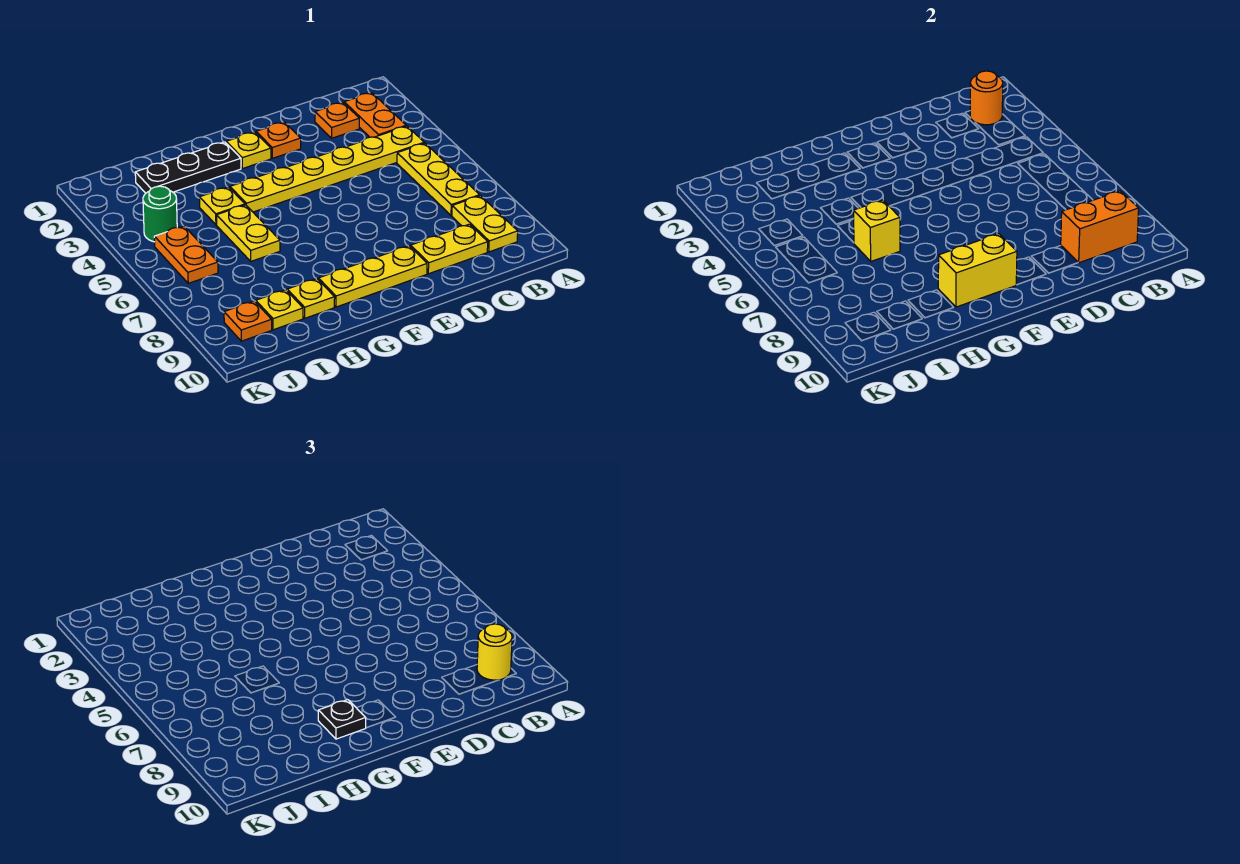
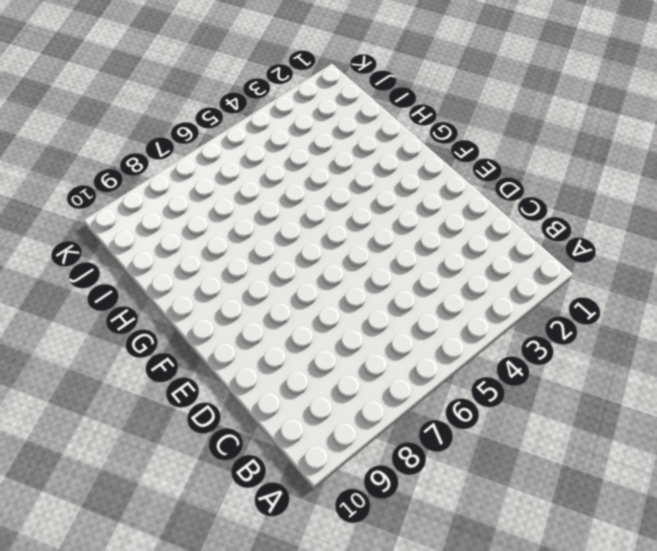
none -> orange plate B2:B3 level 1
none -> yellow plate B4:G4 level 1
none -> yellow plate B5:B7 level 1

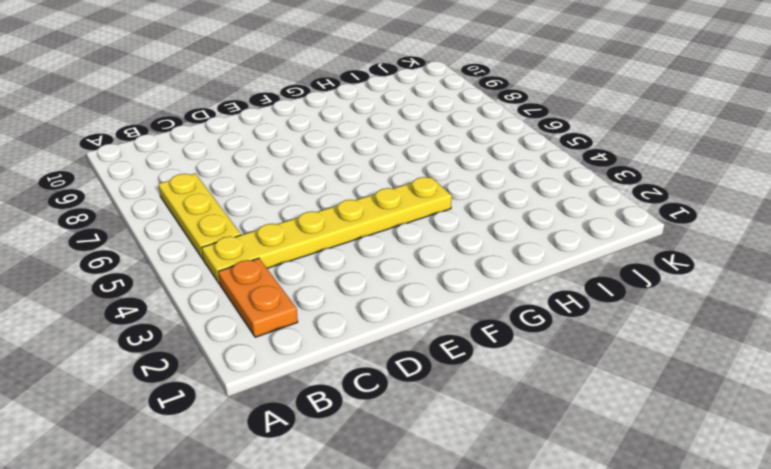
none -> yellow plate B8:B9 level 1
none -> orange plate C2 level 1
none -> yellow plate C9:D9 level 1

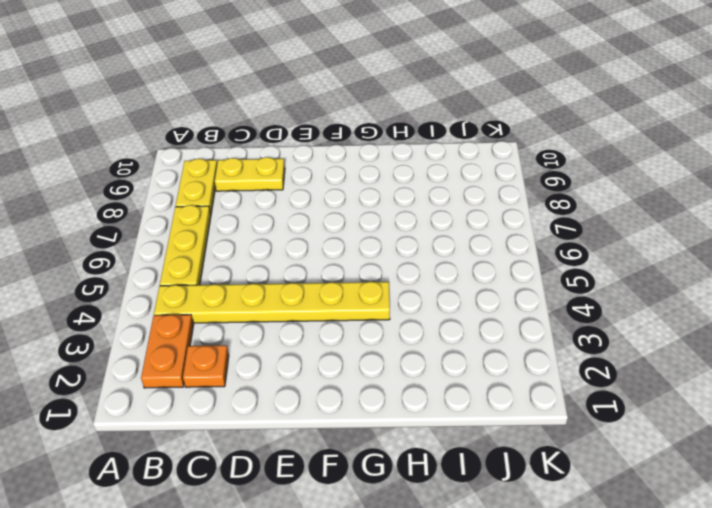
none -> orange plate E2 level 1
none -> yellow plate E9:G9 level 1
none -> yellow plate F2 level 1

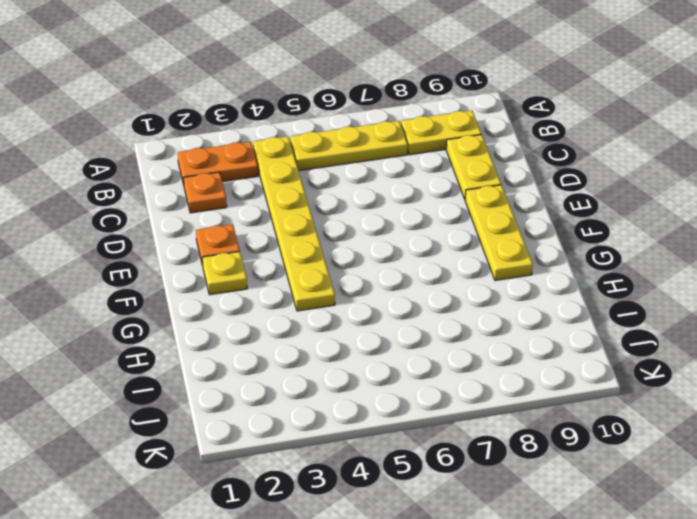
none -> black plate G2:I2 level 1
none -> yellow plate H4 level 1
none -> yellow plate H5:H6 level 1

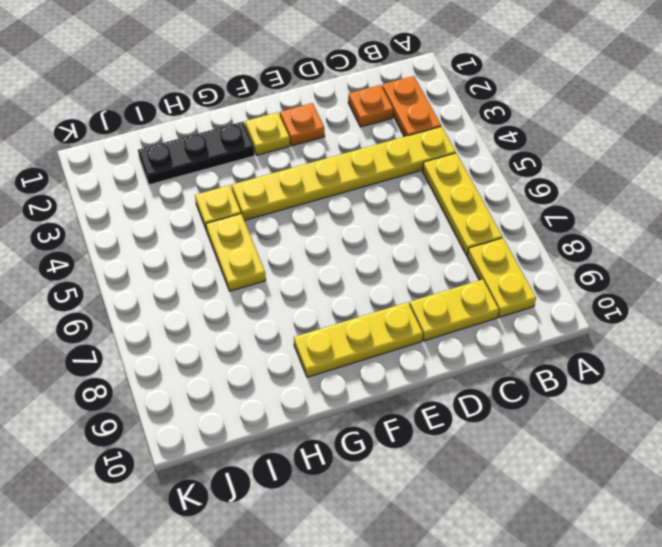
none -> yellow plate H9 level 1
none -> yellow plate I9 level 1
none -> green round brick J4 level 1

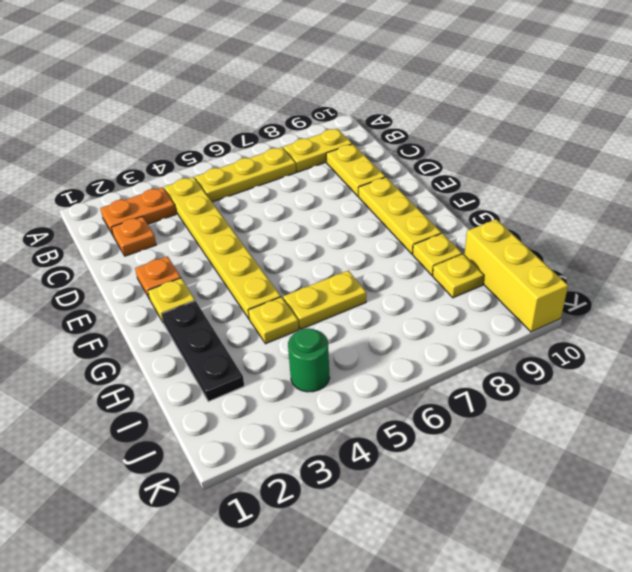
yellow brick I10:K10 level 1 -> none
none -> orange plate J5:J6 level 1
none -> orange plate J9 level 1
none -> orange round brick B2 level 2

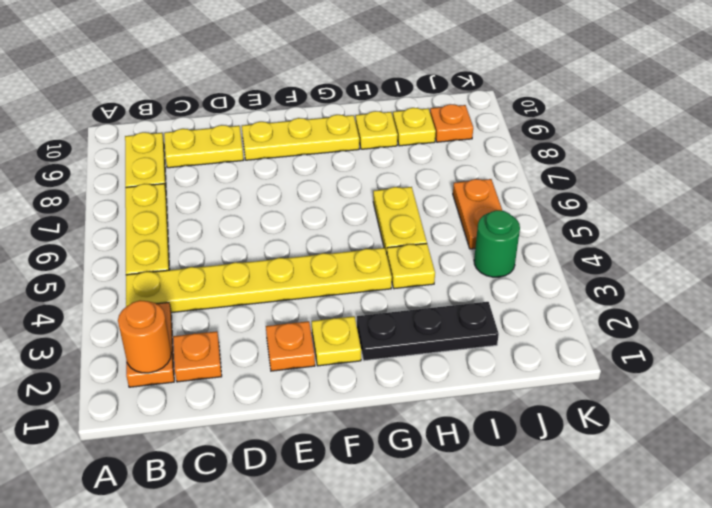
none -> orange brick B9:C9 level 2
none -> yellow brick F9:G9 level 2
none -> yellow brick H6 level 2

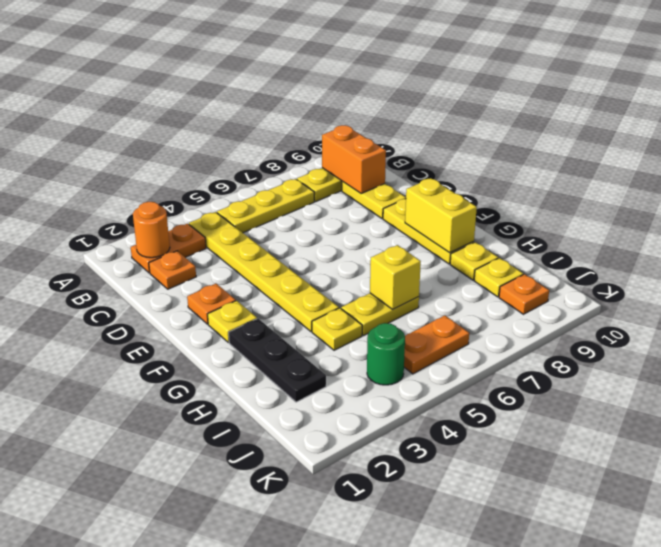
none -> yellow round brick B9 level 3
none -> black plate G9 level 3

